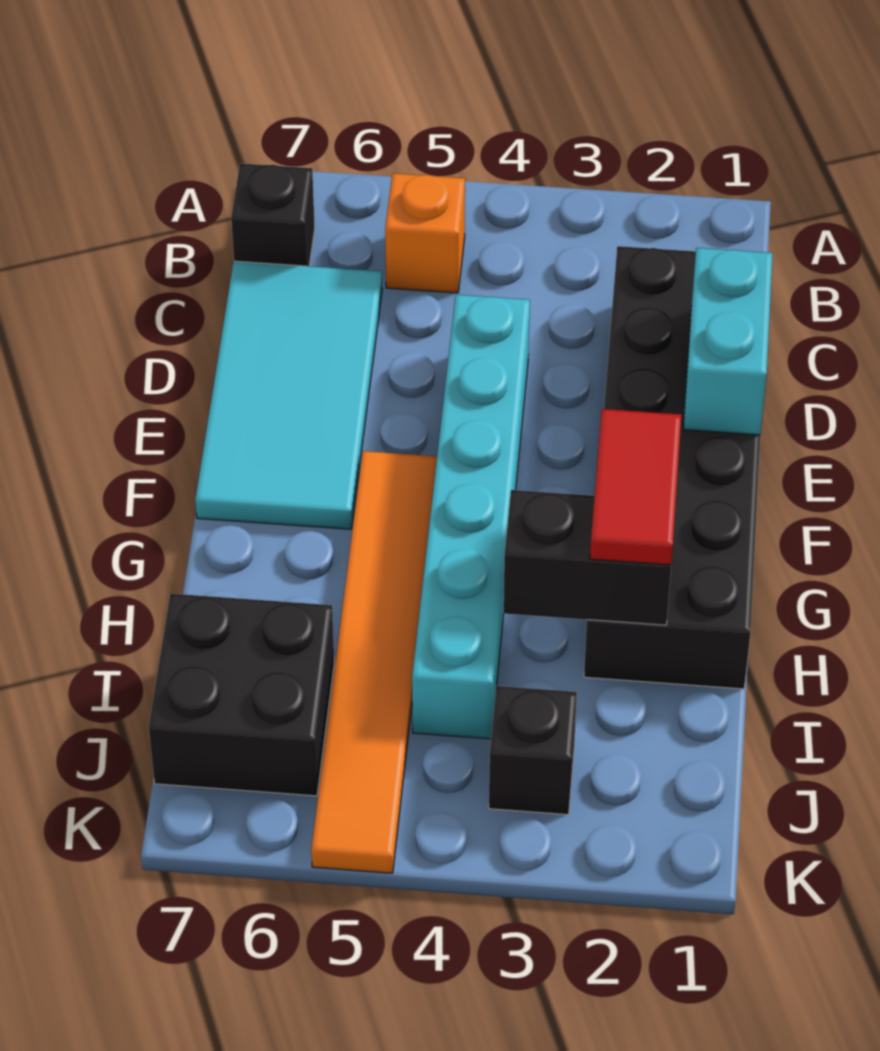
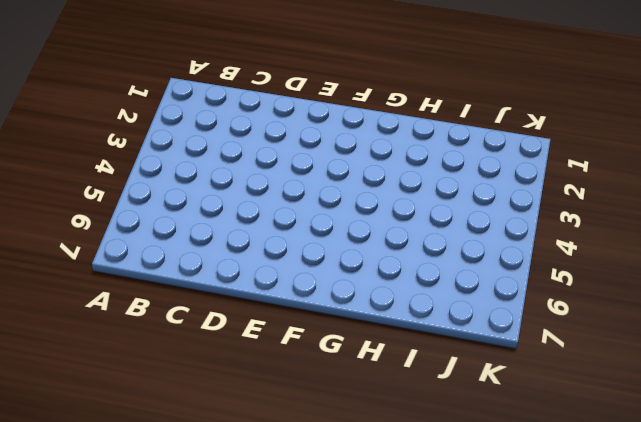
none -> orange brick B5 level 1
none -> black brick B7 level 1

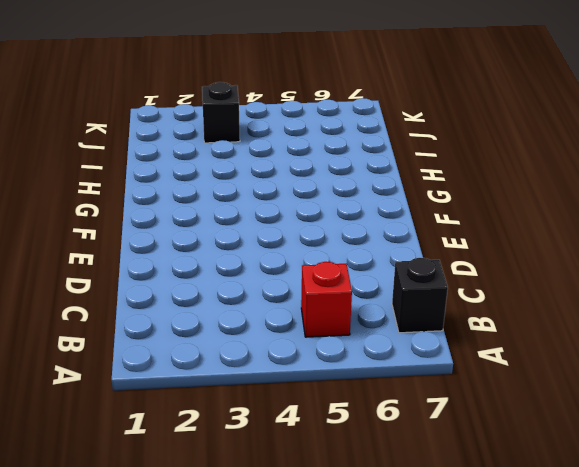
red brick B5 level 1 -> orange brick B5 level 1
none -> black brick C1:H2 level 1
none -> cyan tile C6:F7 level 1

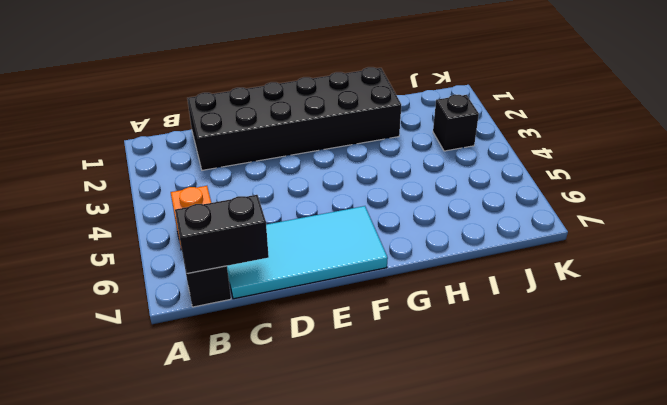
black brick B7:C7 level 2 -> black brick H2:H3 level 2
none -> cyan brick D4:I4 level 1
none -> orange tile F5:K5 level 1

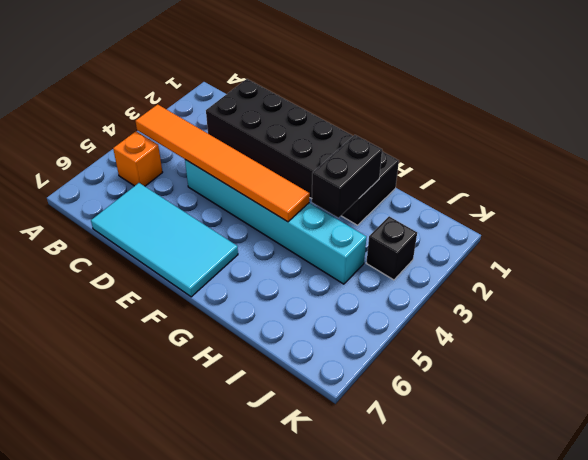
orange tile B4:G4 level 2 -> orange tile F5:K5 level 1
none -> black brick B7 level 1
none -> black brick I6:J7 level 1

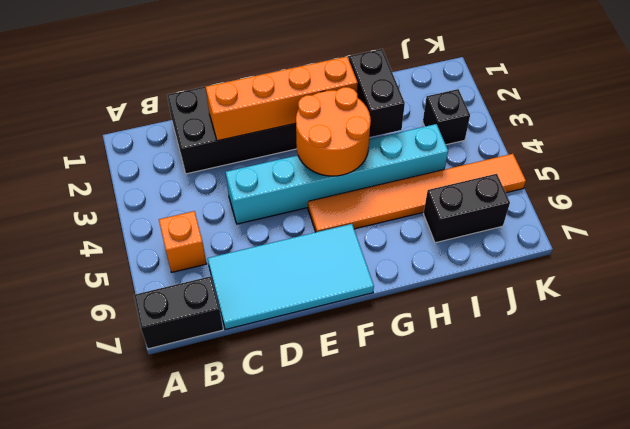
black brick A7:B7 level 1 -> black brick B7 level 1
orange brick D2:G2 level 2 -> none
orange round brick F3:G4 level 2 -> none
black brick I6:J6 level 1 -> black brick I6:J7 level 1
none -> cyan brick D1:E1 level 2
none -> red tile G2:H2 level 3

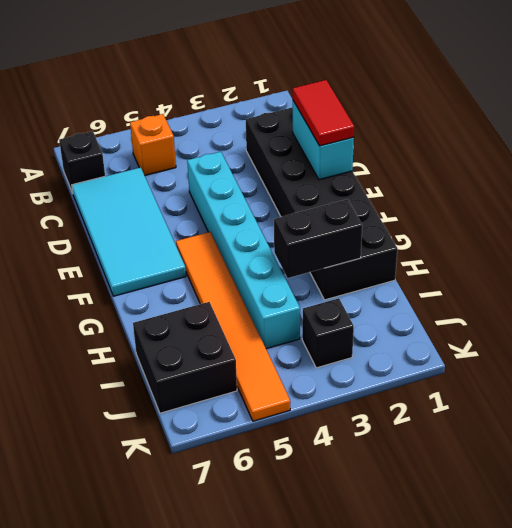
red tile D1:E1 level 3 -> red tile G2:H2 level 3

